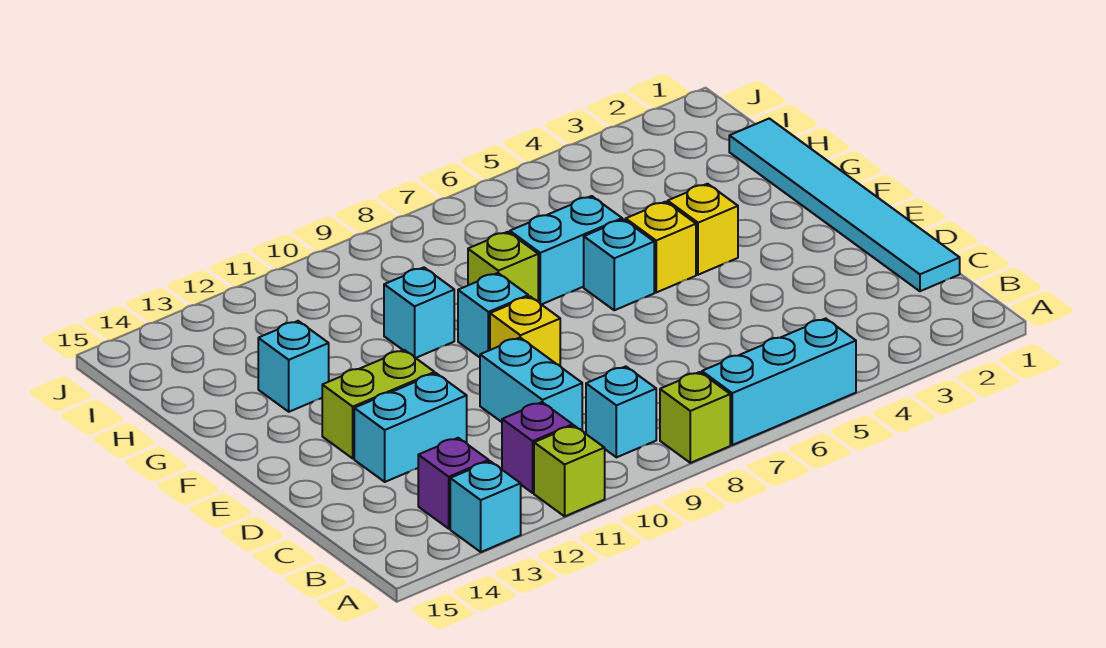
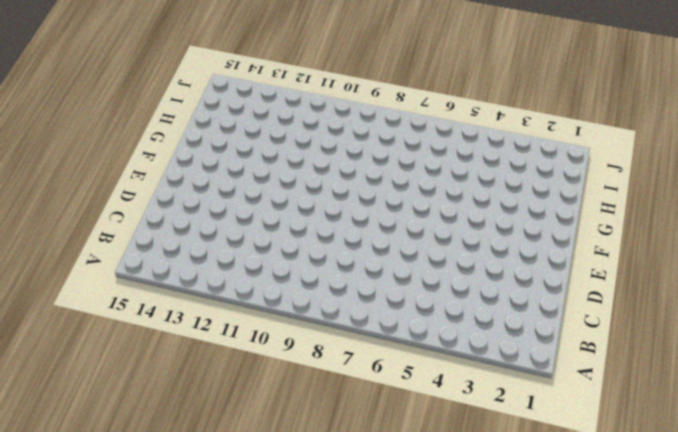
none -> cyan brick A5:A7 level 1
none -> lime brick A8 level 1
none -> lime brick A11 level 1

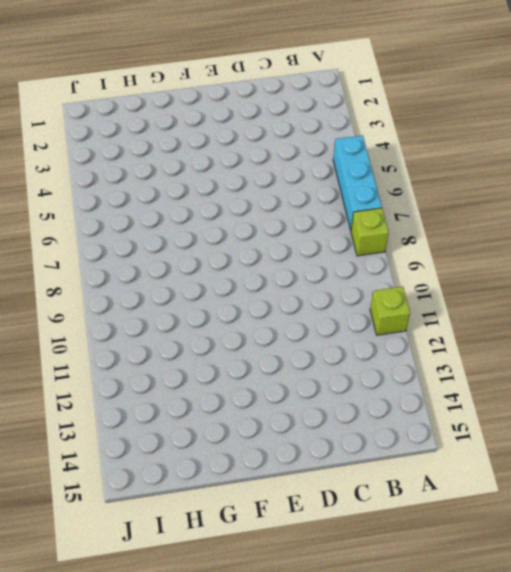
none -> cyan brick A13 level 1
none -> cyan brick B9 level 1
none -> purple brick B11 level 1

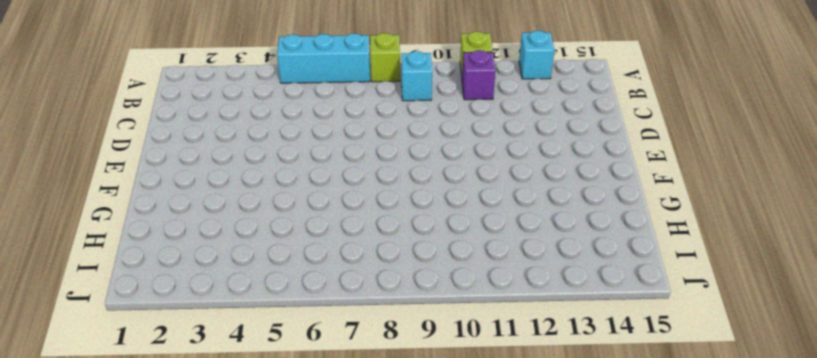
none -> purple brick B13 level 1
none -> cyan tile C1:H1 level 1
none -> cyan brick C10:D10 level 1

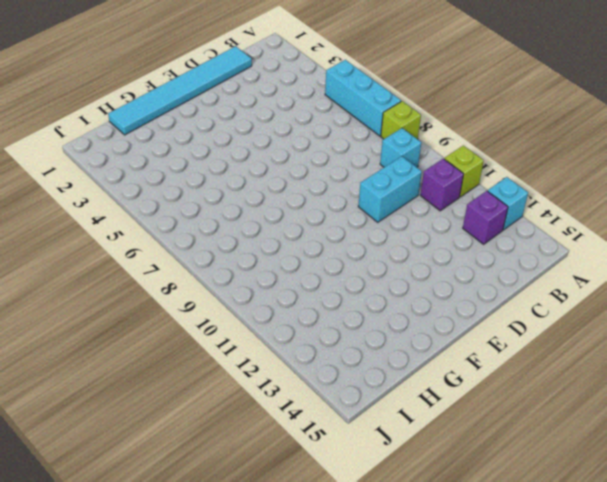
none -> cyan brick D12:D13 level 1
none -> yellow brick E9 level 1
none -> lime brick E12:E13 level 1

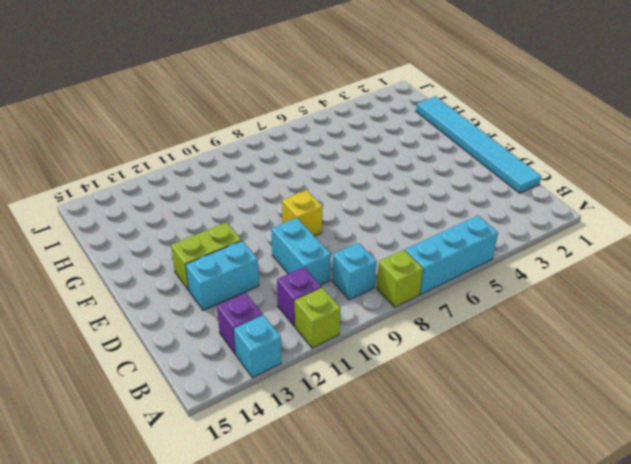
none -> yellow brick F4 level 1
none -> yellow brick F5 level 1
none -> cyan brick F6 level 1

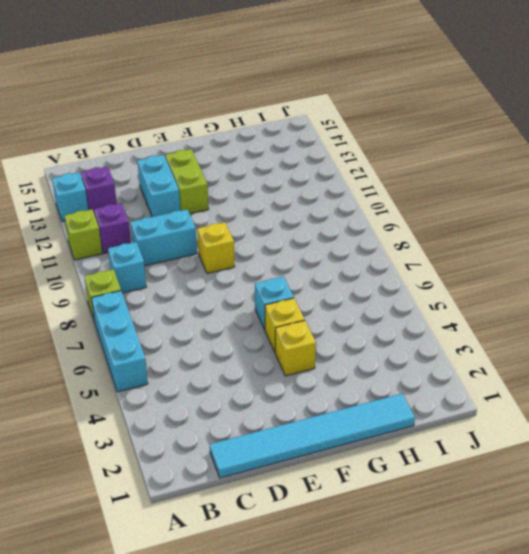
none -> cyan brick F9 level 1
none -> cyan brick G6:G7 level 1
none -> lime brick G8 level 1

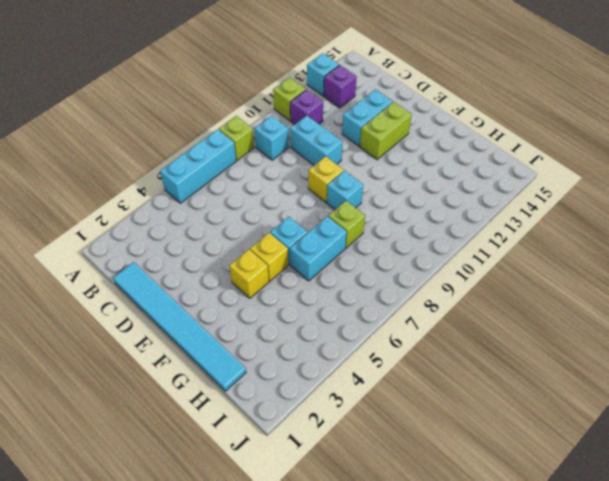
none -> cyan brick G10 level 1
none -> cyan brick G13 level 1

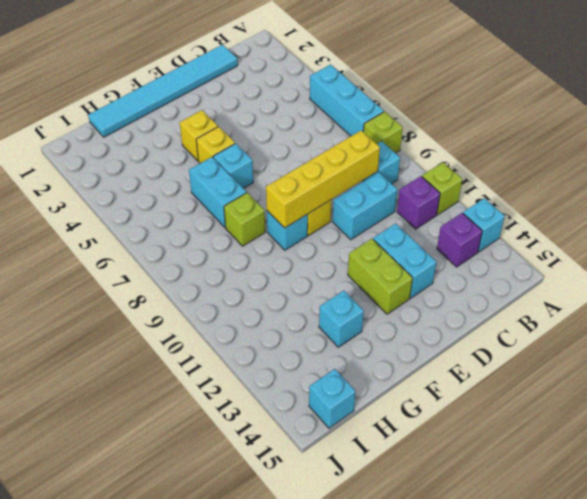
yellow brick C9:F9 level 2 -> none
cyan brick I15 level 1 -> cyan brick G10 level 1

